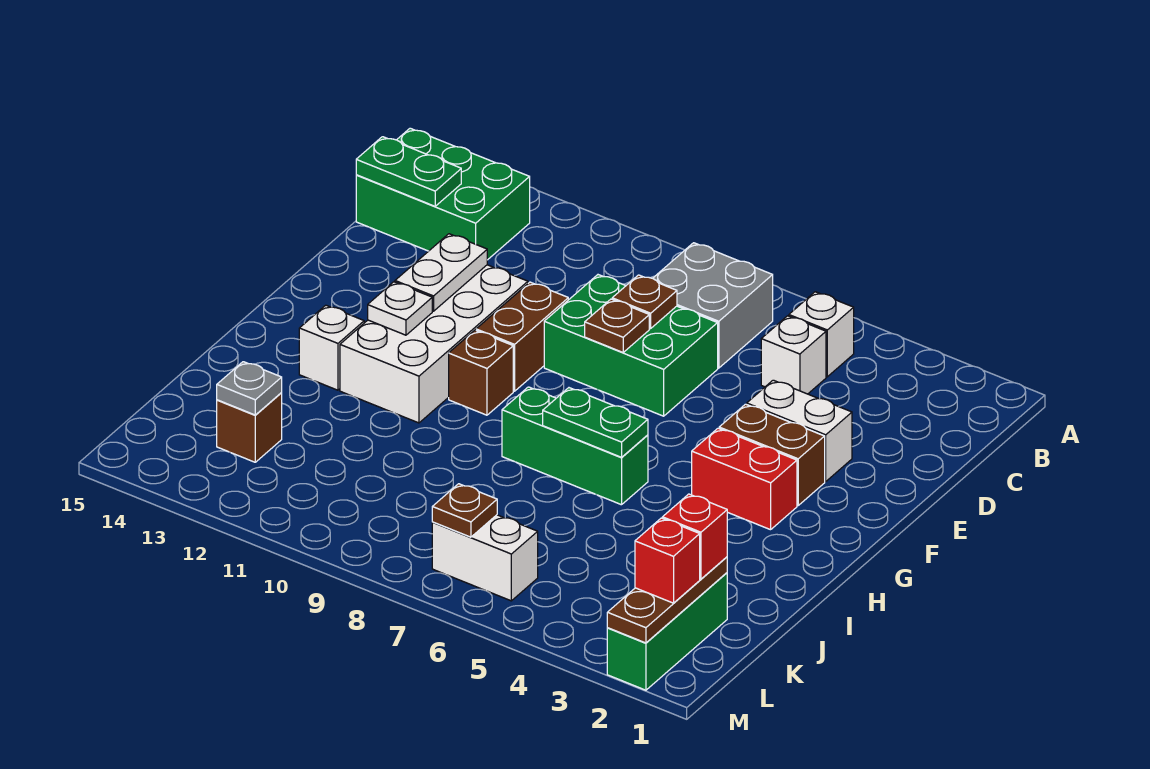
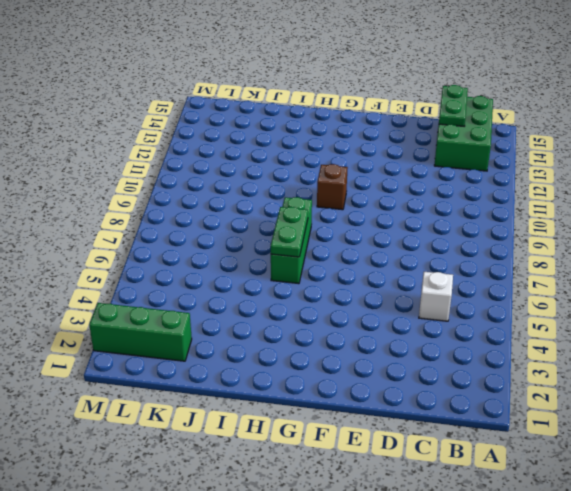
none -> white brick B5 level 1
none -> grey brick B7:C8 level 1
none -> green brick D7:E9 level 1

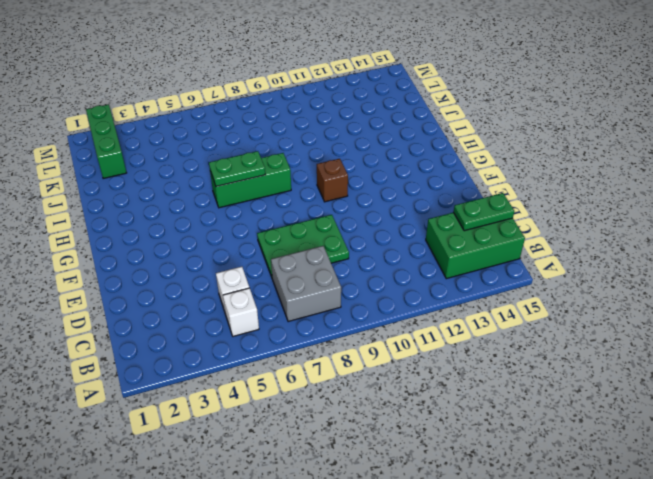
green plate D7:E9 level 1 -> green brick D7:E9 level 1
none -> white brick E3:E4 level 1
none -> brown brick E10:F10 level 1
none -> white brick E11:H12 level 1

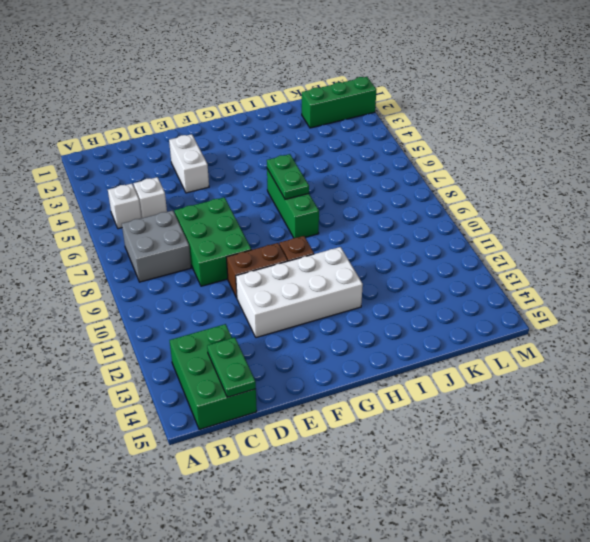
none -> brown brick F3:F4 level 1
none -> red brick G3:G4 level 1
none -> white brick H13 level 1

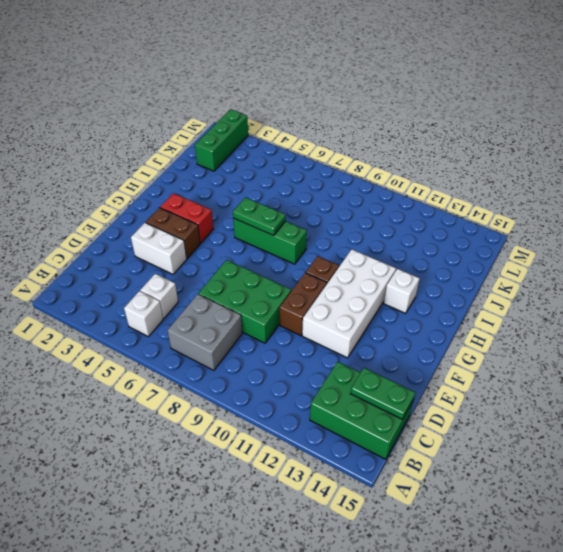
none -> brown brick K13 level 1
none -> white brick L6:L7 level 1
none -> brown plate D8 level 2

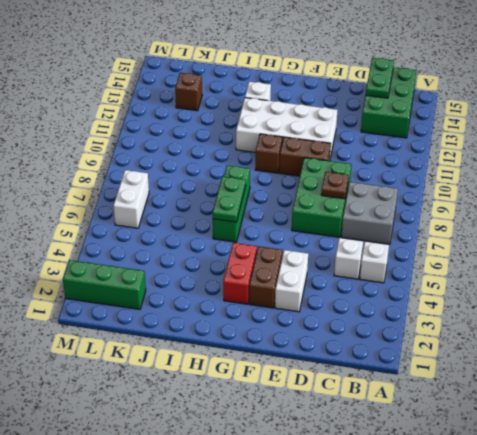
none -> brown plate E8 level 2
none -> white plate E12:F12 level 2
none -> white plate G12 level 2

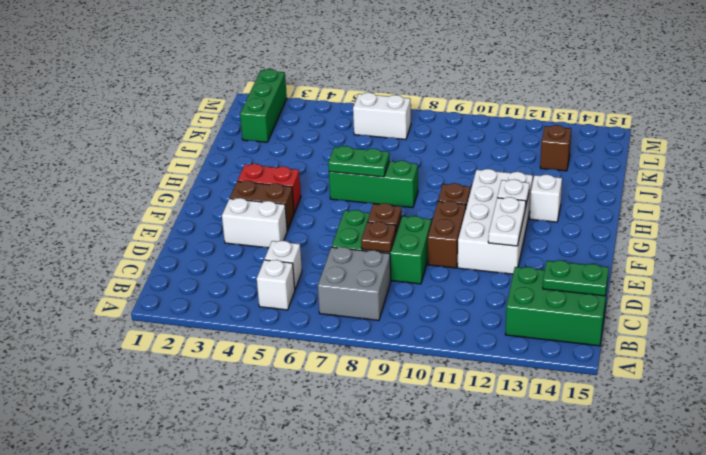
none -> brown plate K2:M2 level 2
none -> grey plate K13 level 2
none -> brown plate L7 level 2

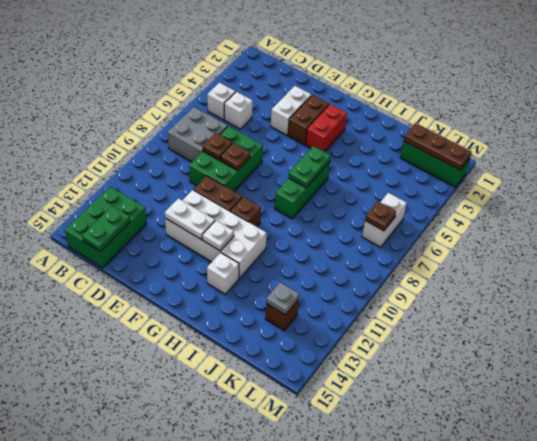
none -> red brick K2 level 3
none -> red brick L2 level 3

